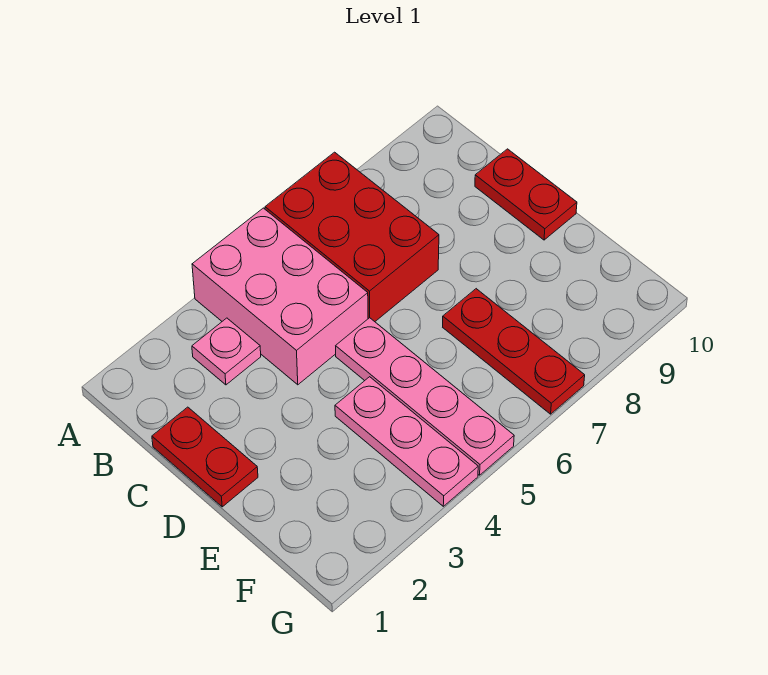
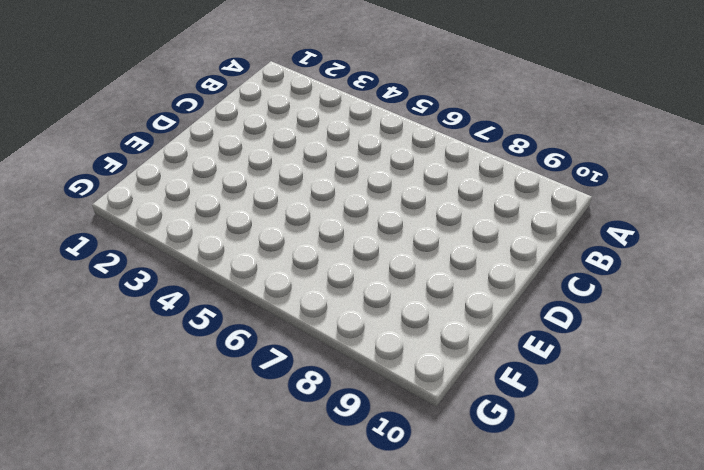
none -> pink brick A4:C5 level 1
none -> red brick A6:C7 level 1

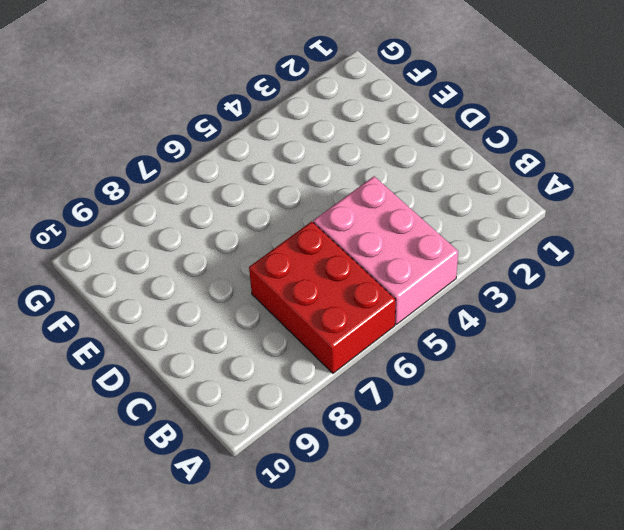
none -> pink plate B3 level 1
none -> red plate C1:D1 level 1

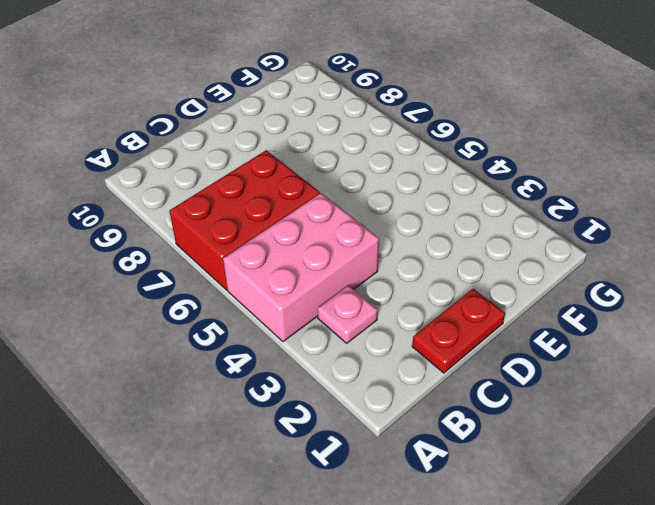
none -> red plate C10:D10 level 1
none -> pink plate D5:G5 level 1

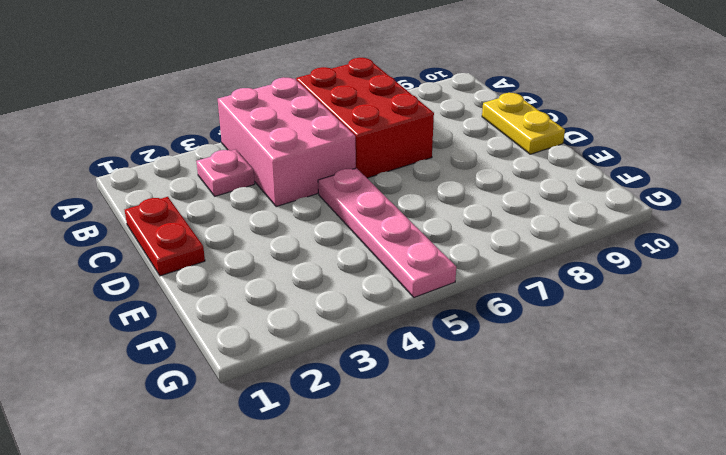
yellow plate C10:D10 level 1 -> red plate C10:D10 level 1
none -> pink plate E4:G4 level 1
none -> red plate E7:G7 level 1

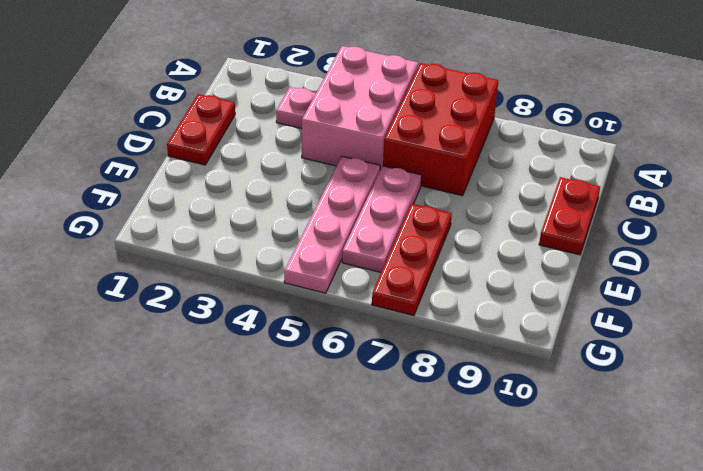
pink plate D6:F6 level 1 -> pink plate E4:G4 level 1

